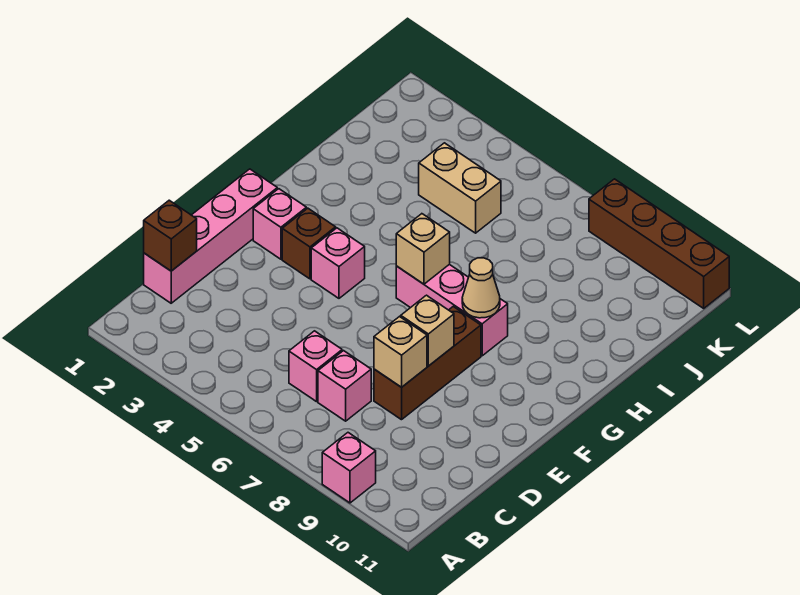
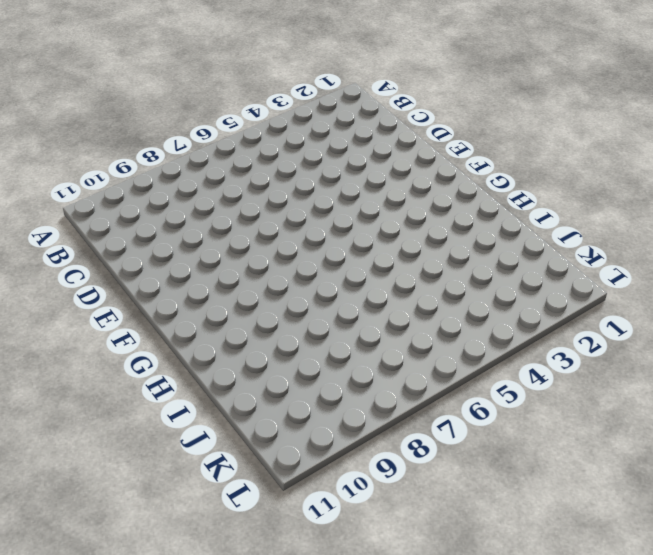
none -> pink brick A9 level 1
none -> pink brick C1:F1 level 1
none -> pink brick C6 level 1

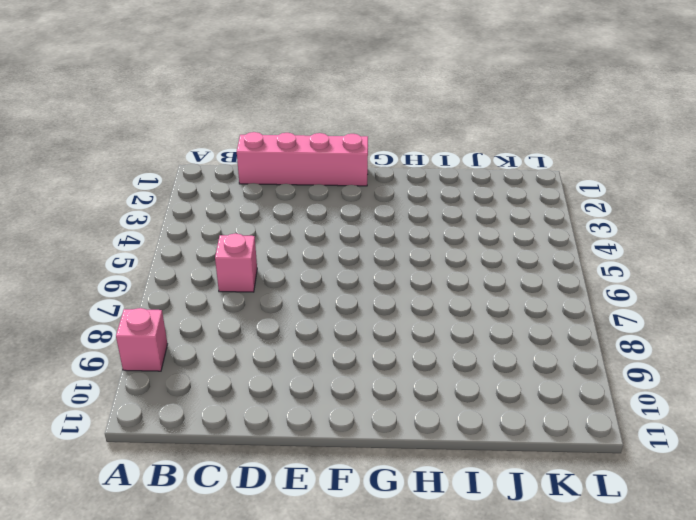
none -> pink brick C7 level 1
none -> brown brick D8:F8 level 1
none -> pink brick F2 level 1

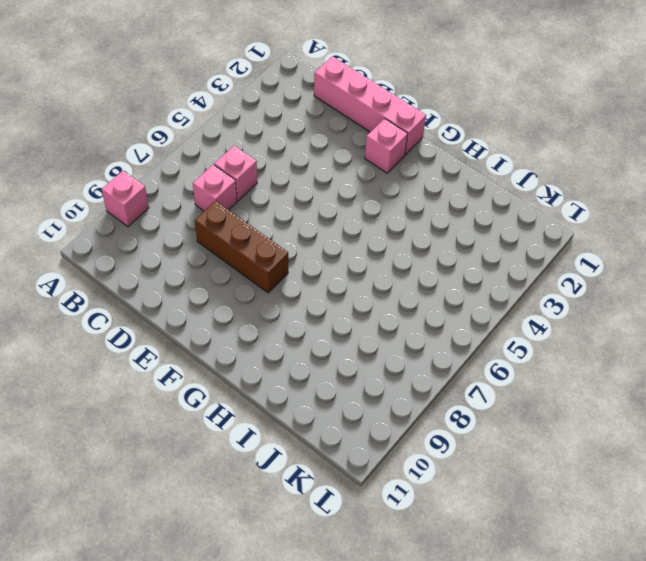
none -> brown brick F3 level 1
none -> pink brick F4 level 1
none -> pink brick G6:G8 level 1

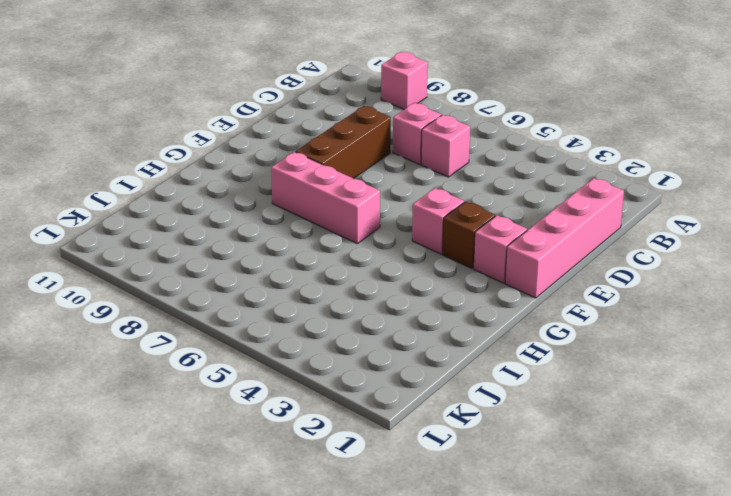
none -> tan brick J4:J5 level 1
none -> brown brick L8:L11 level 1
none -> brown brick C1 level 2

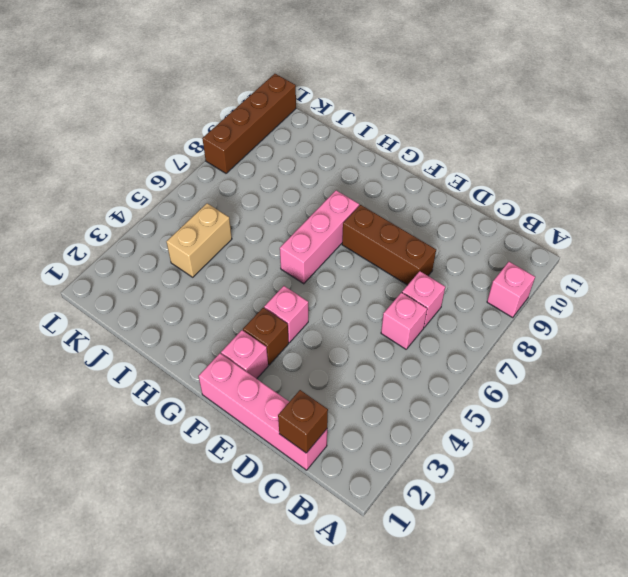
none -> tan brick D8 level 2
none -> tan brick E8 level 2
none -> tan brick G6 level 2

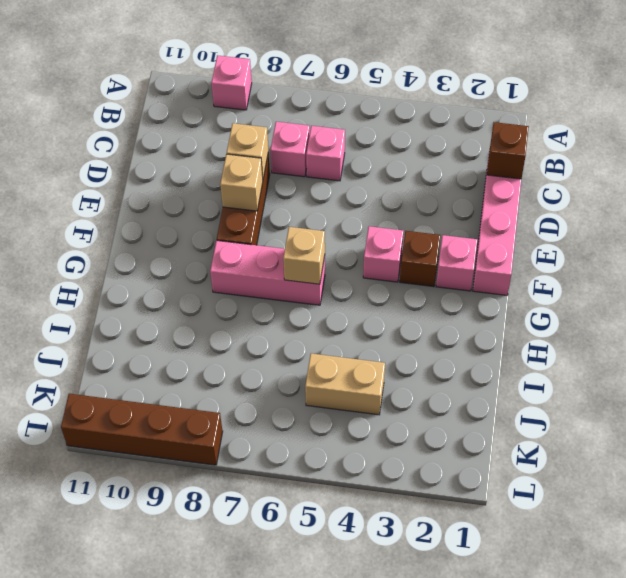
none -> tan cone G8 level 2

